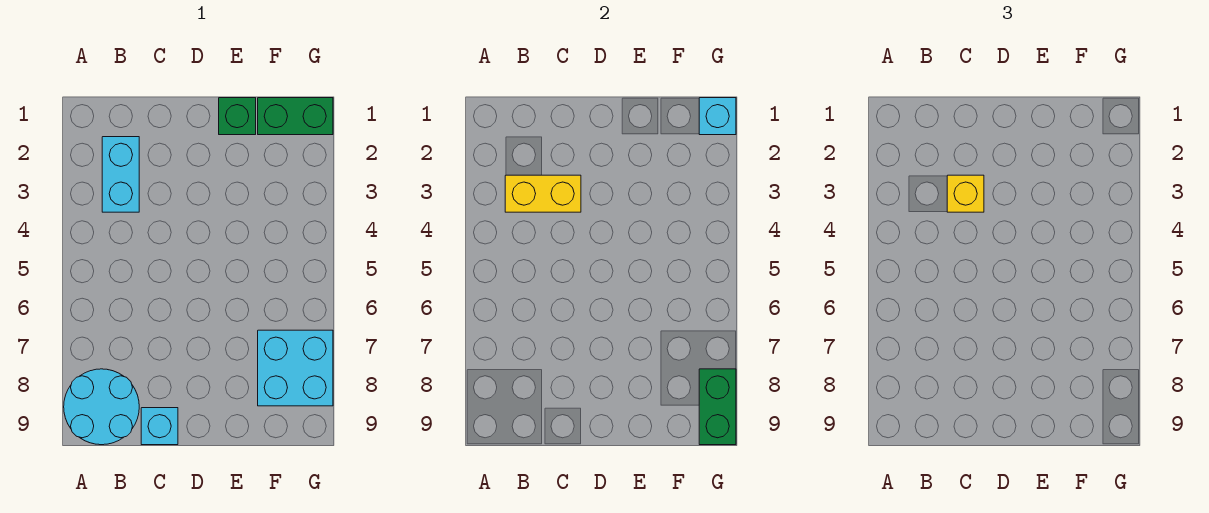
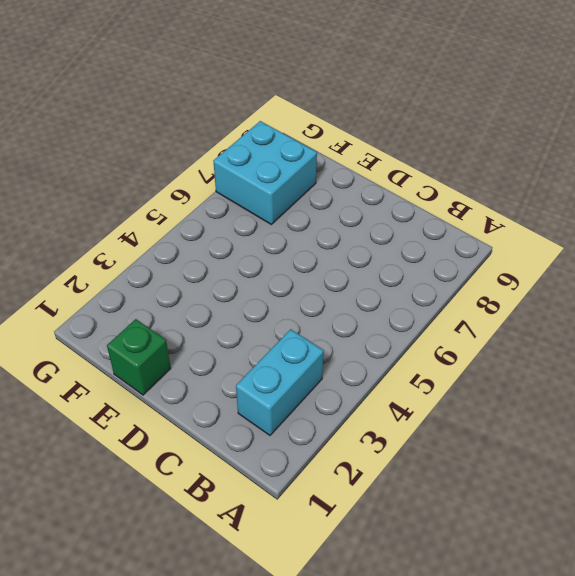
none -> cyan round brick A8:B9 level 1
none -> cyan brick C9 level 1

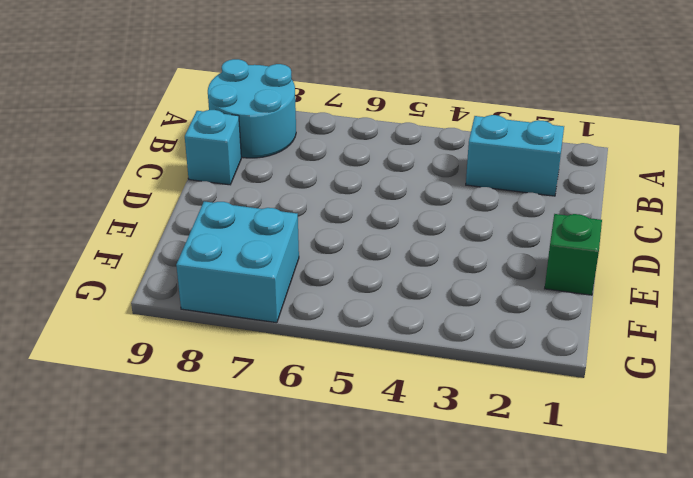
none -> green brick F1:G1 level 1
none -> yellow brick B3:C3 level 2

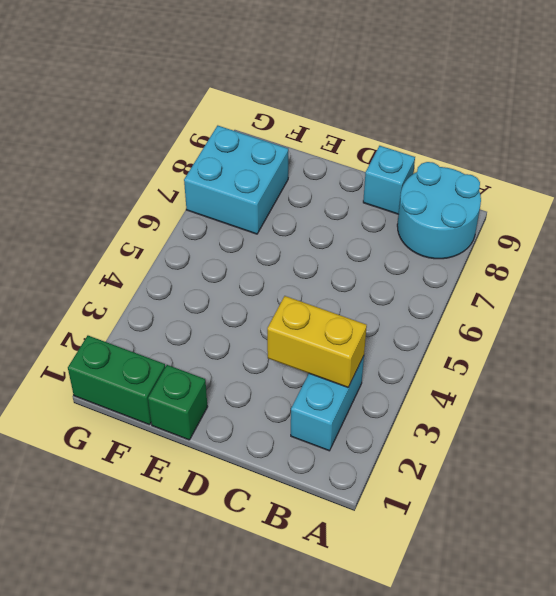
none -> cyan brick G1 level 2
none -> green brick G8:G9 level 2

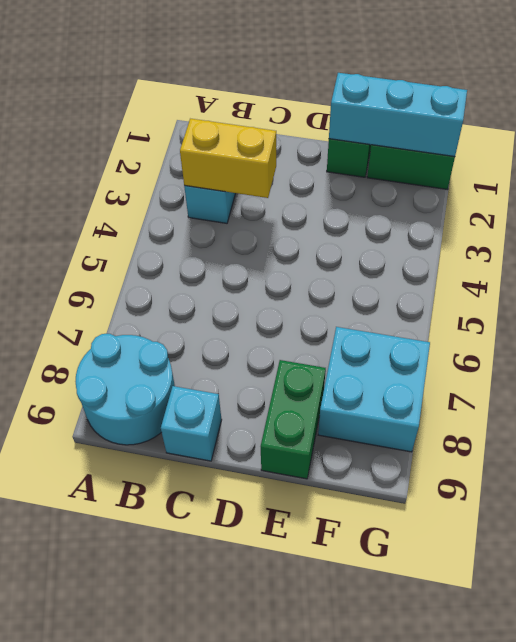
cyan brick E1:G1 level 2 -> cyan brick G1 level 2
green brick E8:E9 level 1 -> green brick G8:G9 level 2
none -> yellow brick C3 level 3

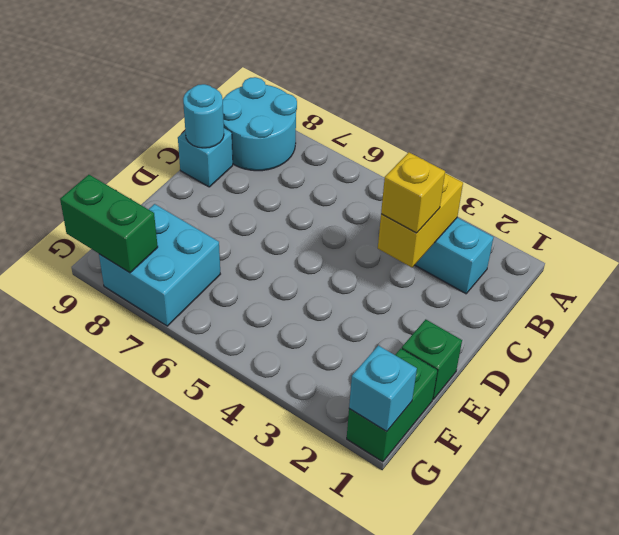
cyan round brick C9 level 2 -> none

